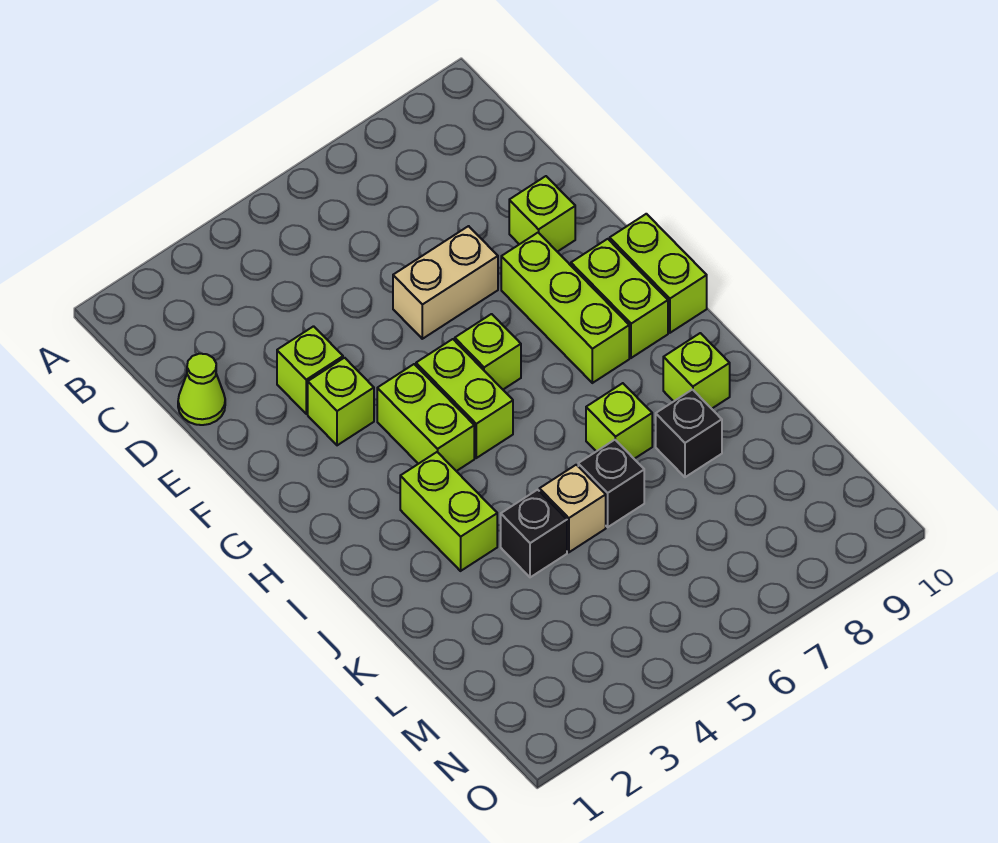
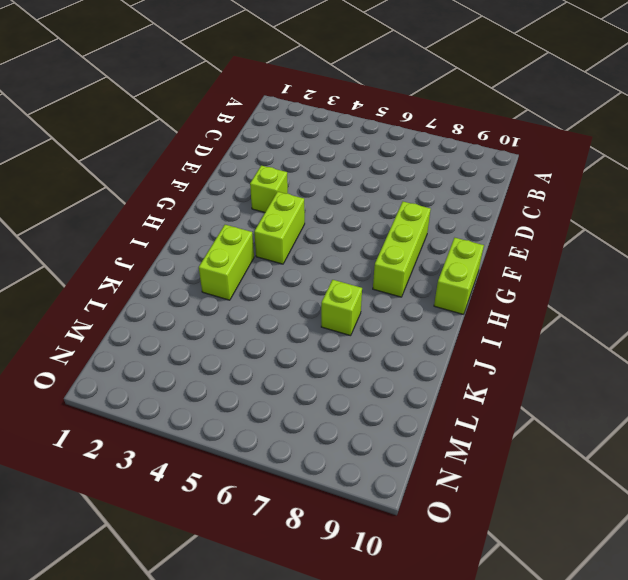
none -> lime cone D1 level 1
none -> lime brick E3 level 1
none -> tan brick E6:E7 level 1

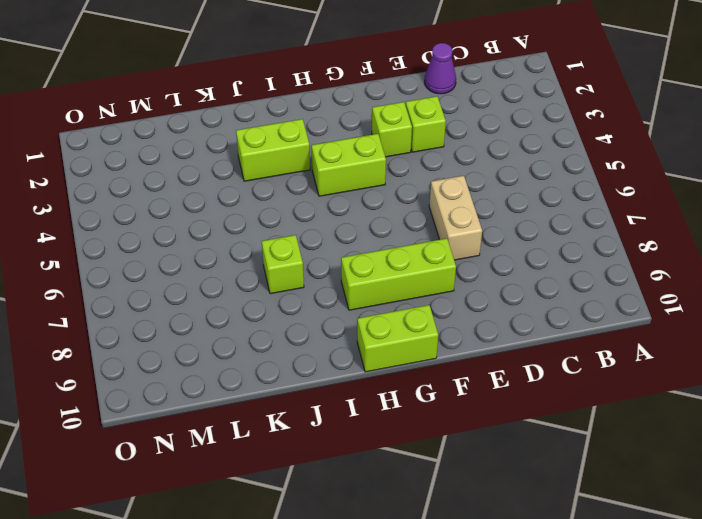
purple cone D1 level 1 -> lime cone D1 level 1
none -> lime brick E9 level 1
none -> lime brick G5:H5 level 1
none -> lime brick G6 level 1

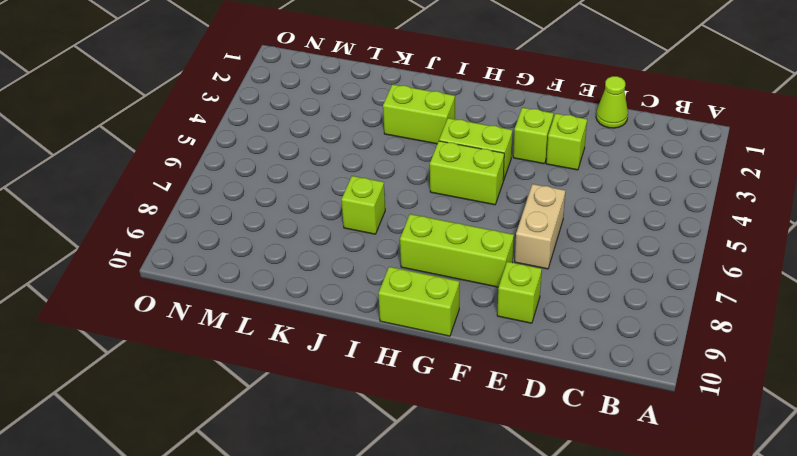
none -> lime brick G6 level 1
none -> lime brick G9:H9 level 1
none -> lime brick J9 level 1

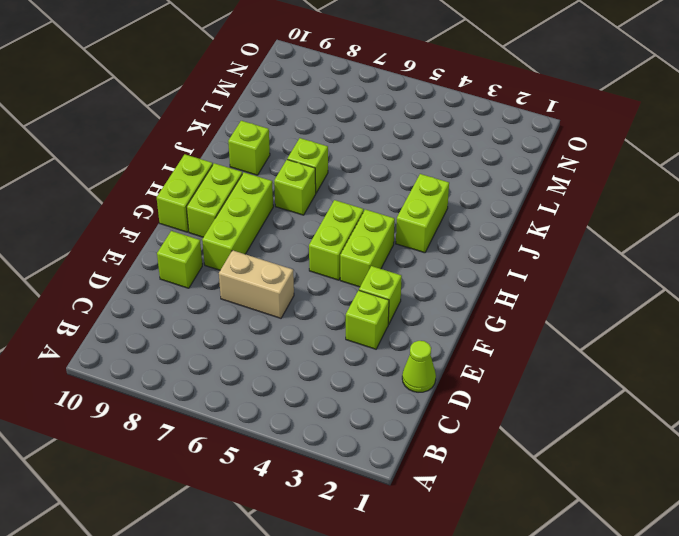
lime brick I7 level 1 -> lime brick G6 level 1
none -> black brick K4 level 1
none -> tan brick K5 level 1
none -> black brick K6 level 1

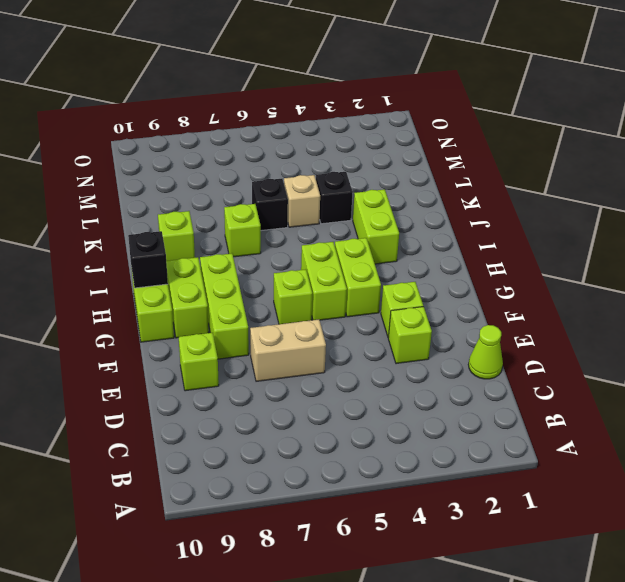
black brick H10 level 2 -> black brick K8 level 1

